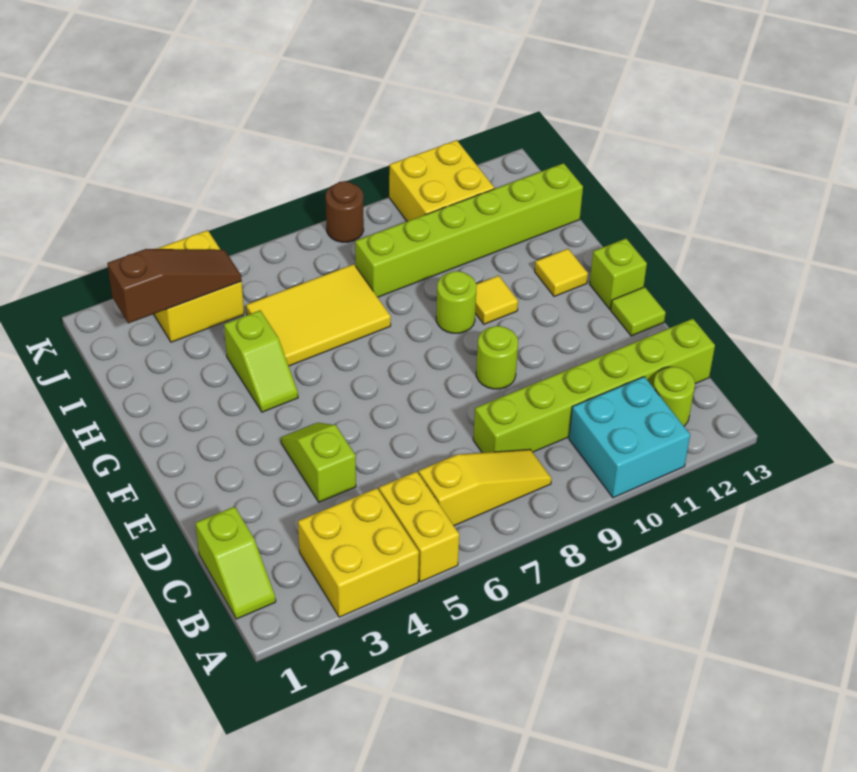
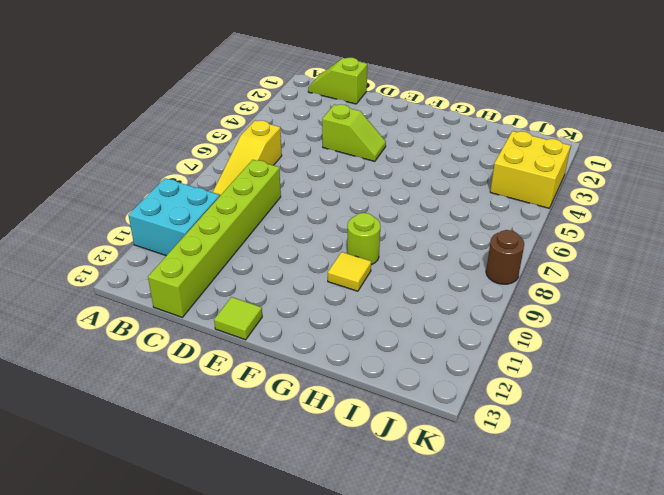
none -> yellow brick A3:B4 level 1
none -> yellow brick A5:B5 level 1
none -> lime round brick B12 level 1

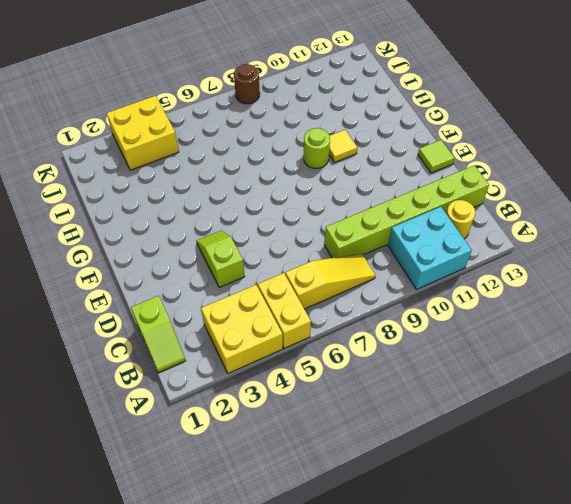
yellow round brick B12 level 1 -> lime round brick B12 level 1
none -> lime round brick E9 level 1
none -> lime brick F13 level 1
none -> lime slope G4:H4 level 1 top H

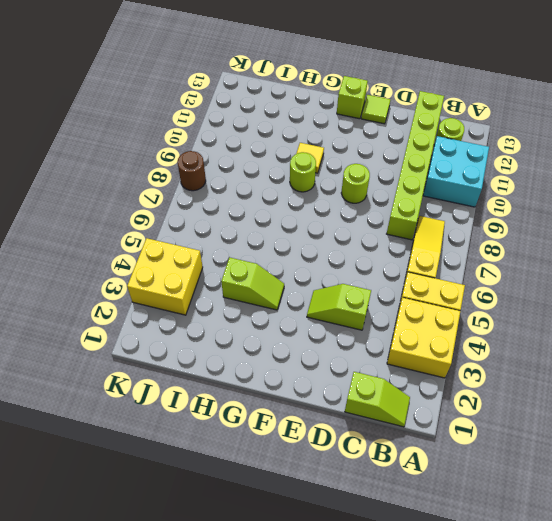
none -> yellow tile G12 level 1
none -> yellow tile H5:I7 level 1
none -> lime brick I8:I13 level 1

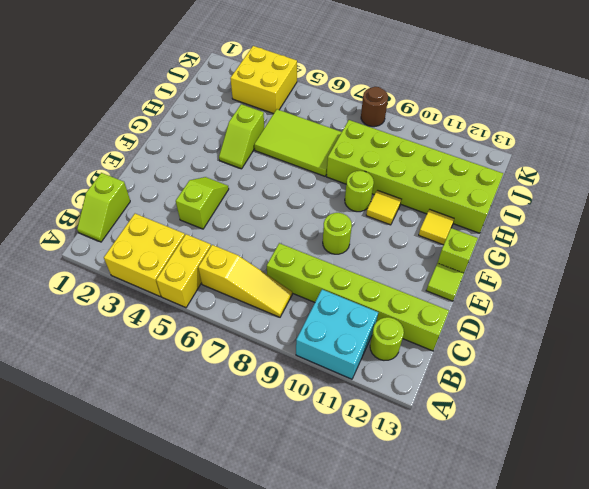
lime tile H5:I7 level 1 -> yellow tile H5:I7 level 1
lime brick H8:I13 level 1 -> lime brick I8:I13 level 1
none -> yellow brick J10:K11 level 1
none -> brown slope J2:J4 level 2 top 2

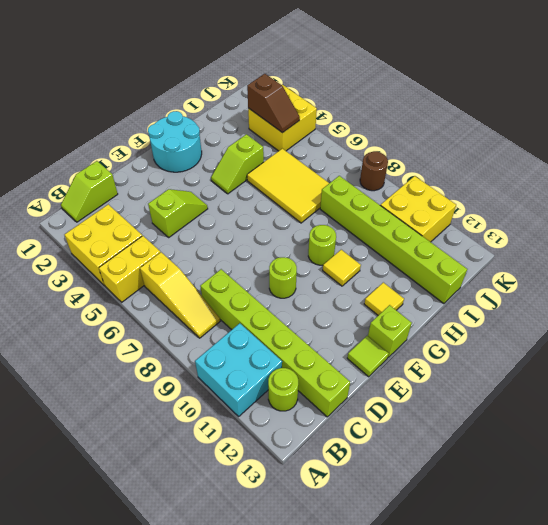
cyan round brick F1:G2 level 1 -> none
brown slope J3:J4 level 2 top 3 -> brown slope J2:J4 level 2 top 2

